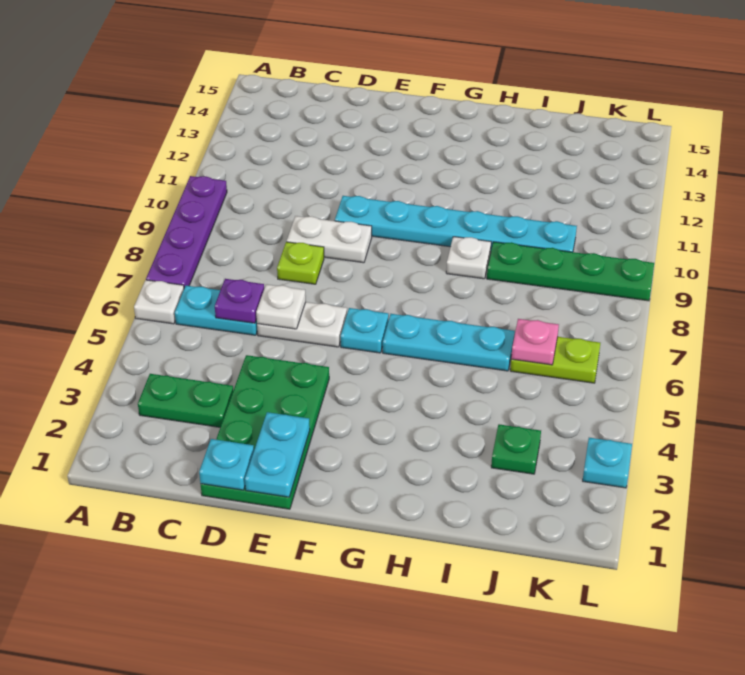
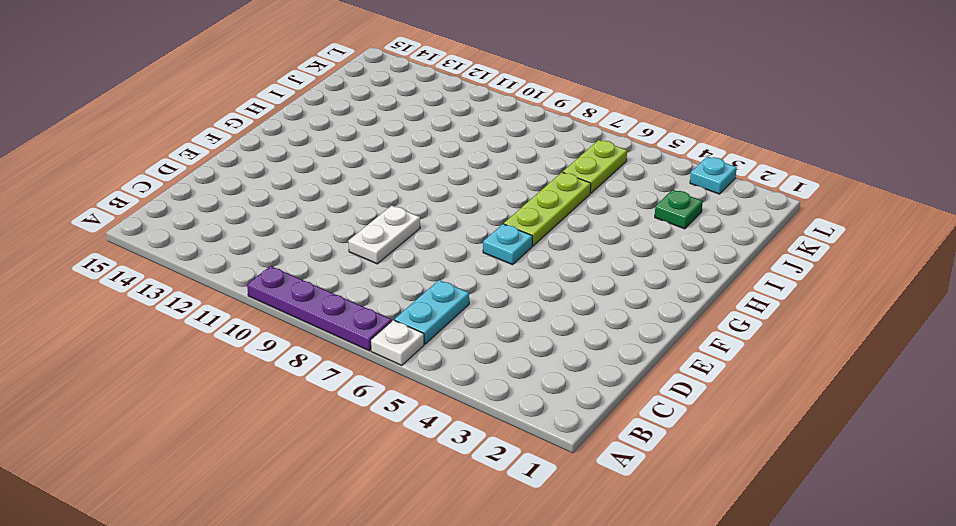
lime plate G6:I6 level 1 -> cyan plate G6:I6 level 1
none -> green plate B3:C3 level 1
none -> green plate D1:E4 level 1
none -> white plate D6:E6 level 1

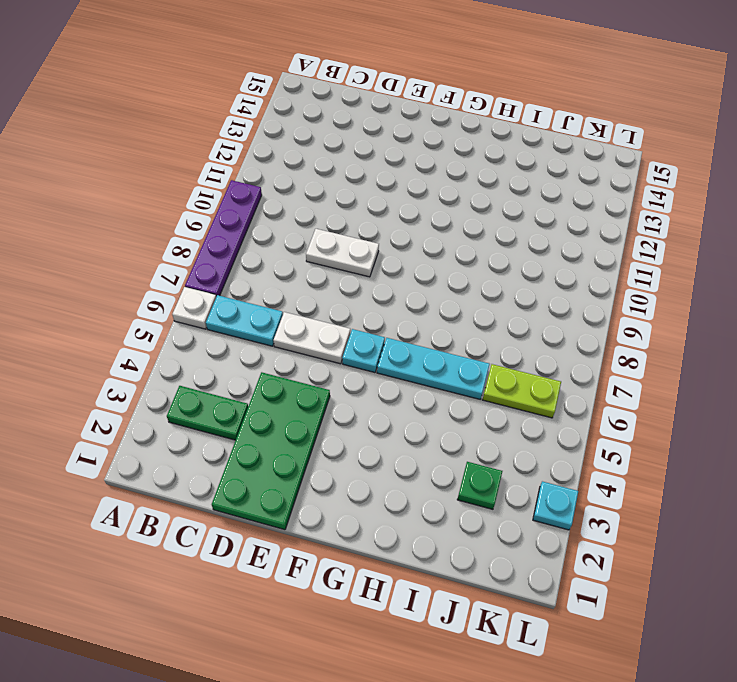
none -> lime plate D8 level 1
none -> cyan plate E10:J10 level 1
none -> white plate H9 level 1

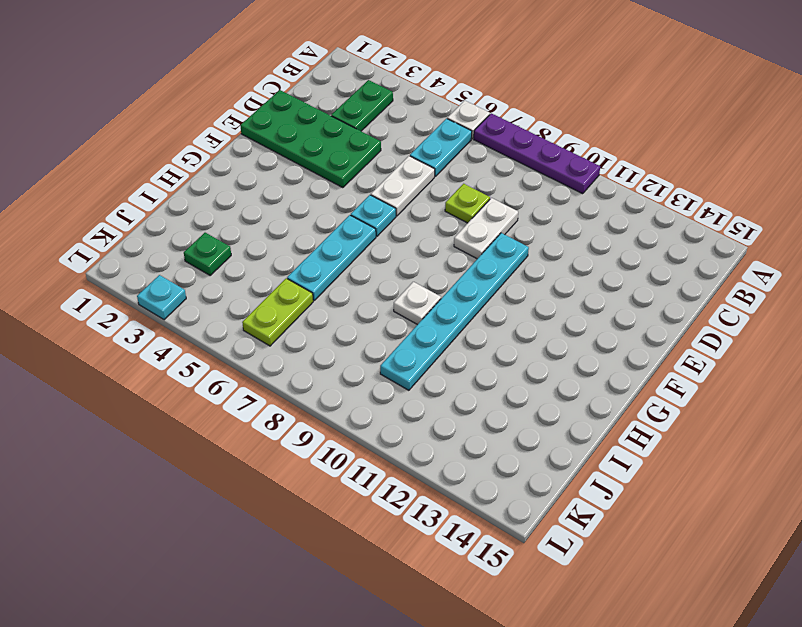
none -> green plate I9:L9 level 1
none -> purple plate C6 level 2
none -> cyan plate D1 level 2

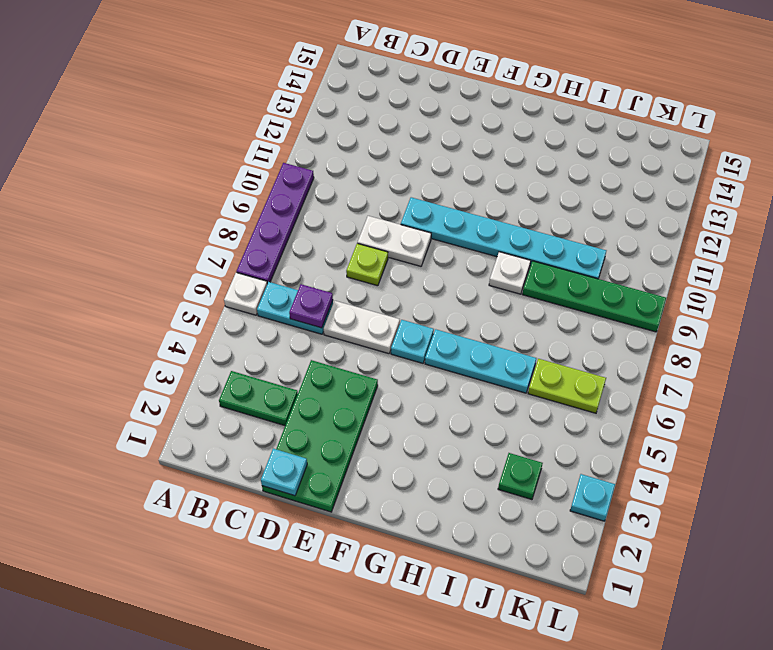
none -> white plate D6 level 2
none -> cyan plate E1:E2 level 2
none -> pink plate J6 level 2

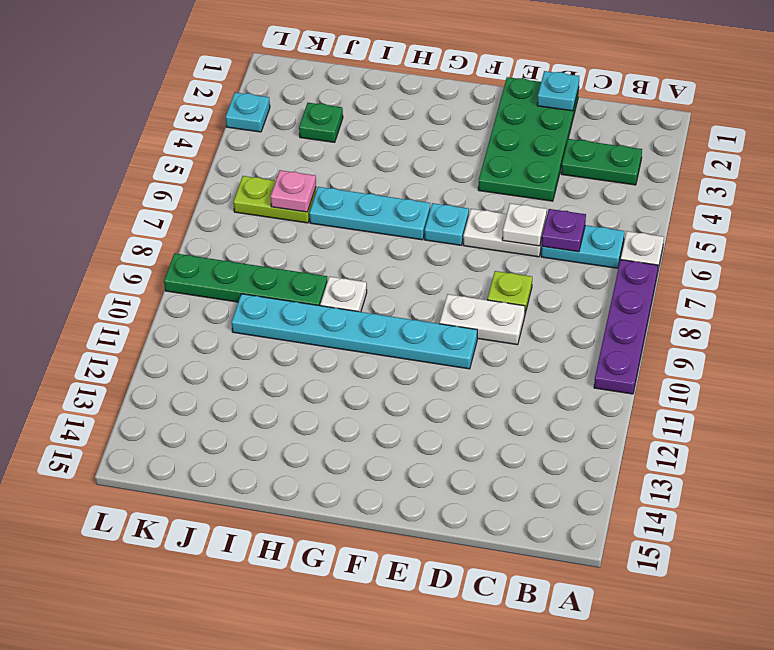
none -> cyan plate E1:E2 level 2

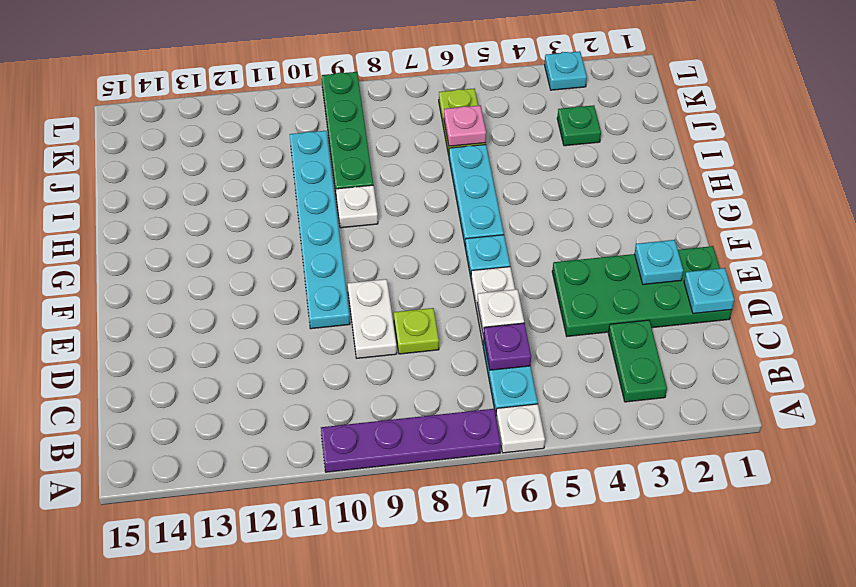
cyan plate E2 level 2 -> cyan plate E1:E2 level 2

